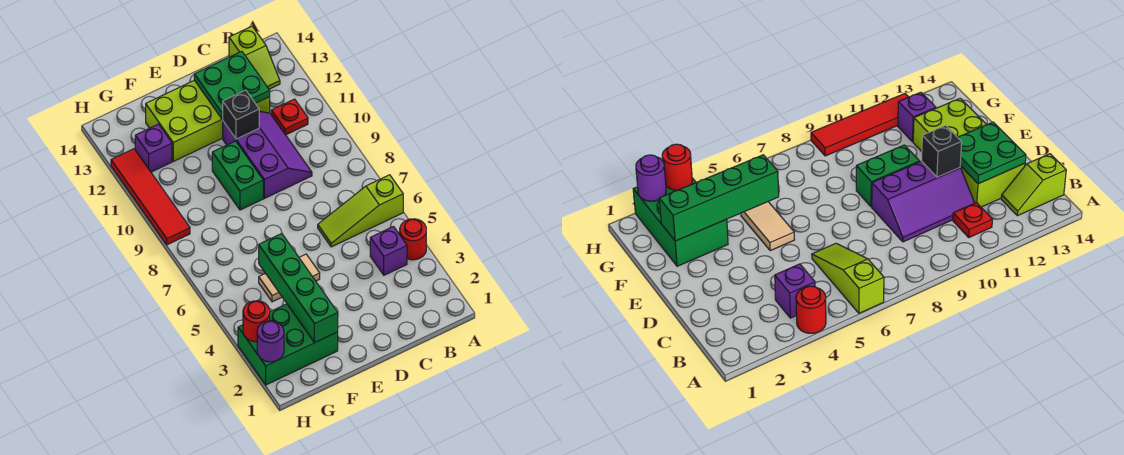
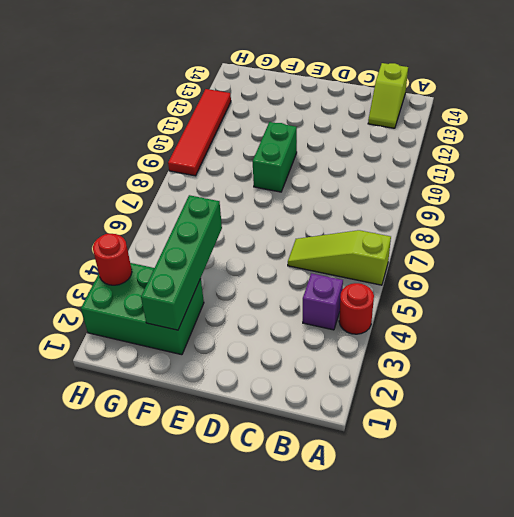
none -> red plate B11 level 1
none -> purple slope C9:D11 level 1 top D
none -> lime brick C12:F13 level 1

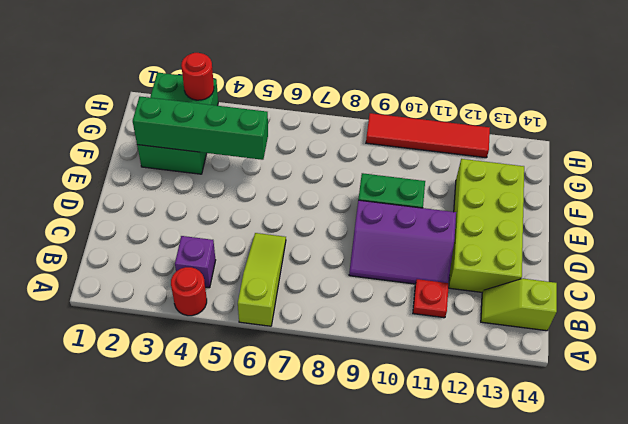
none -> tan tile E5:F5 level 1
none -> purple brick G12 level 1
none -> green plate C12:D13 level 2

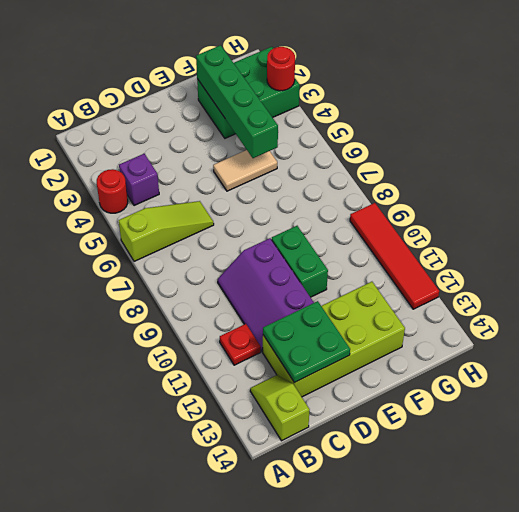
none -> purple brick G12 level 1
none -> black brick D11 level 2
none -> purple round brick H2 level 2

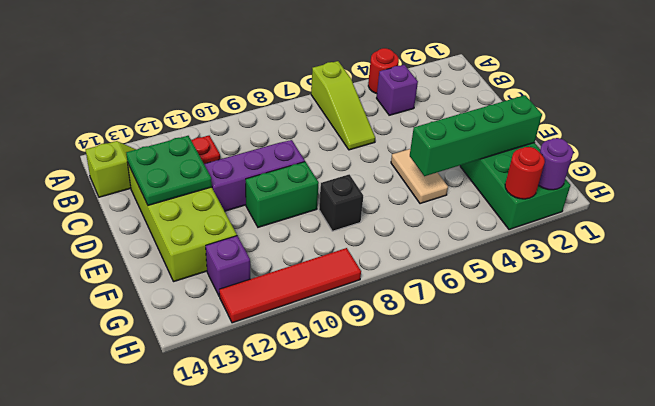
black brick F8 level 1 -> black brick D11 level 2

